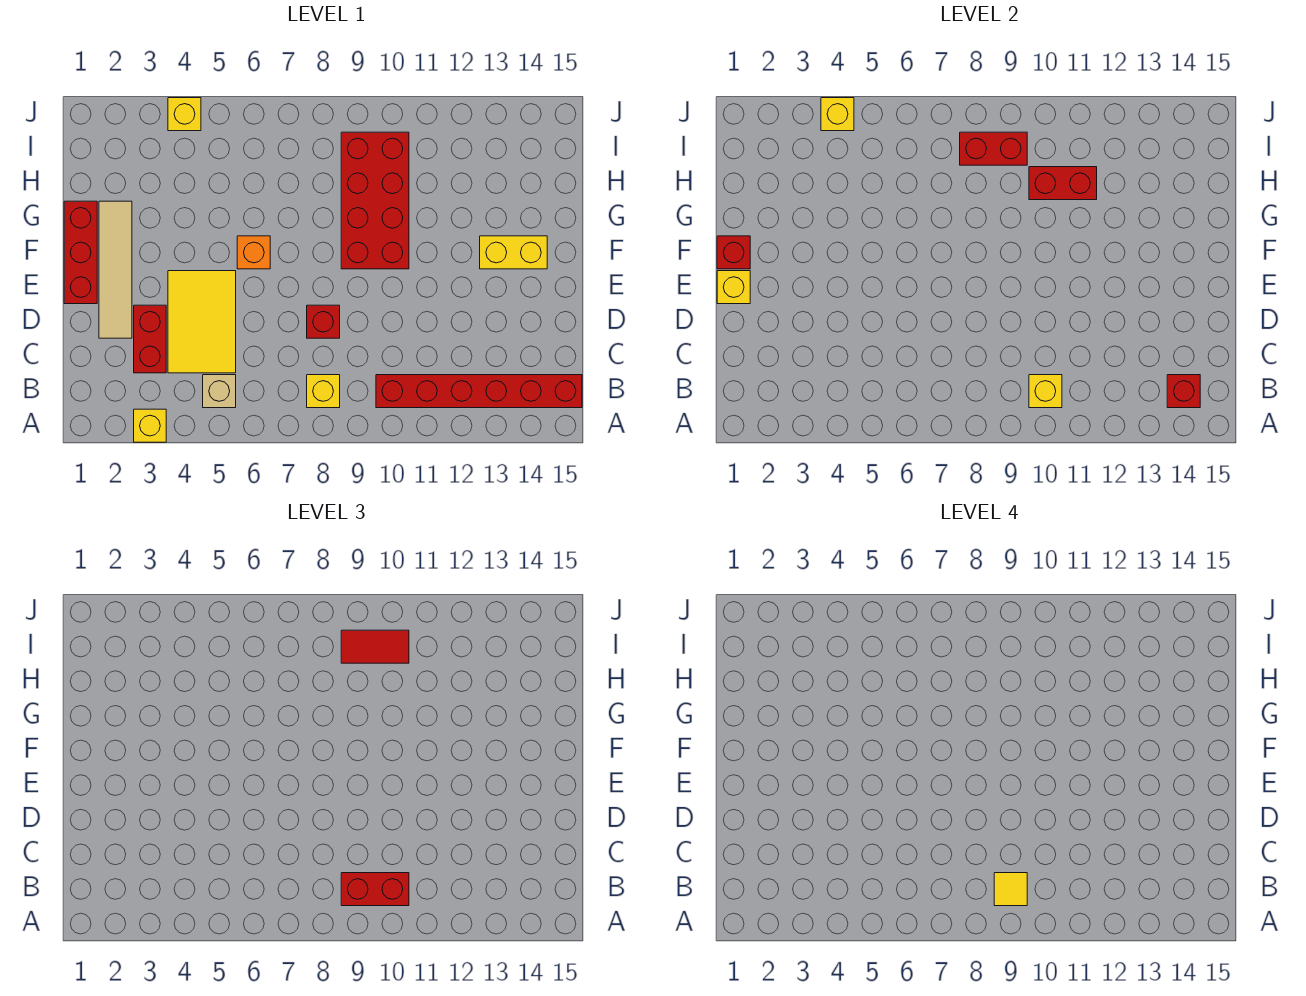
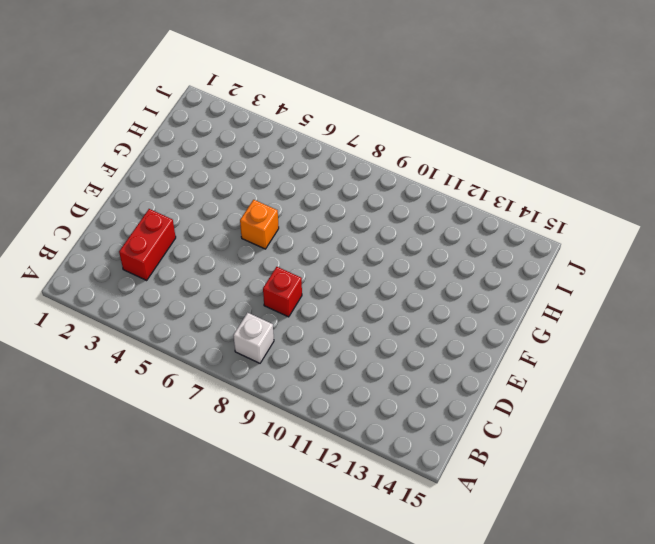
white brick B8 level 1 -> yellow brick B8 level 1
none -> yellow brick A3 level 1
none -> tan brick B5 level 1
none -> red brick B10:B15 level 1

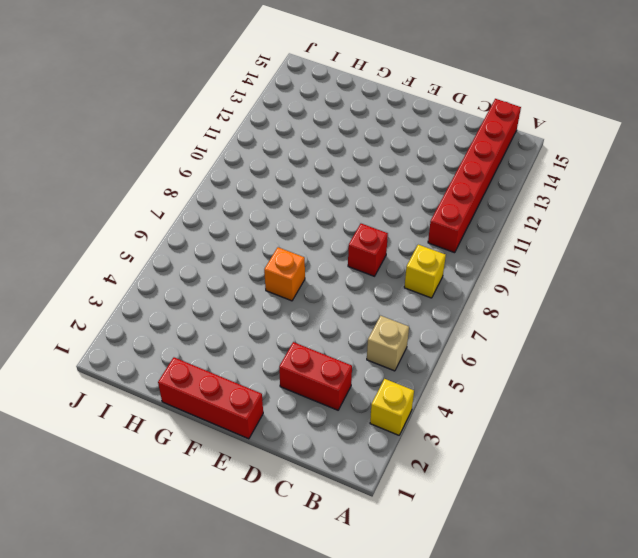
none -> yellow tile C4:E5 level 1
none -> tan tile D2:G2 level 1
none -> red brick F9:I10 level 1

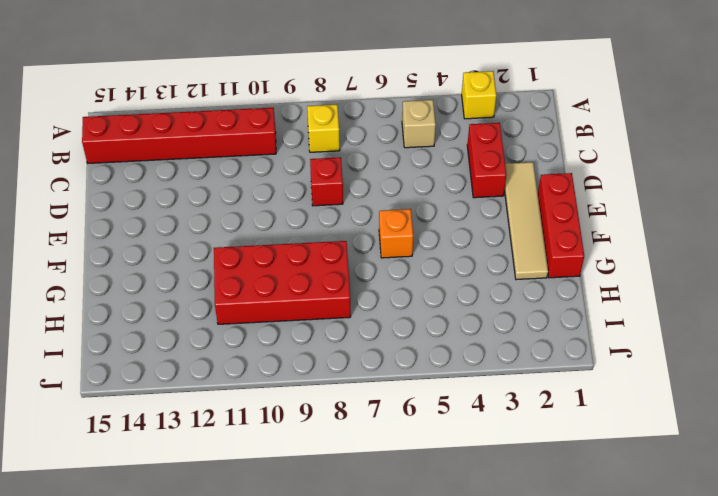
red brick G8:H11 level 1 -> red brick F9:I10 level 1
none -> yellow tile C4:E5 level 1
none -> yellow brick F13:F14 level 1
none -> yellow brick J4 level 1

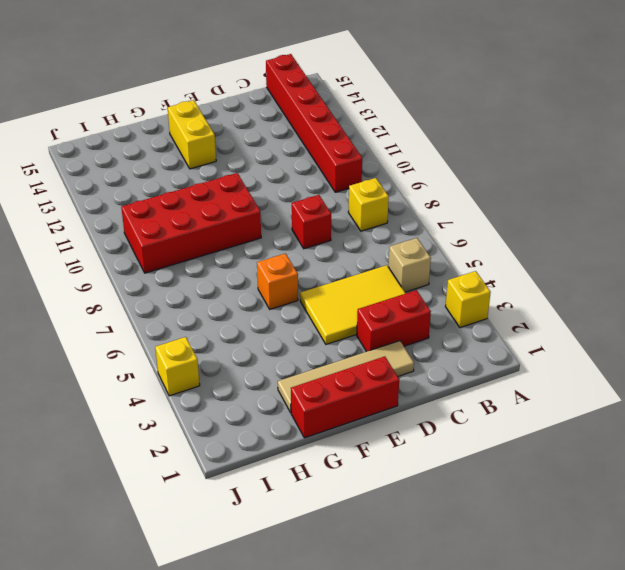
none -> yellow brick B10 level 2
none -> red brick B14 level 2
none -> yellow brick E1 level 2

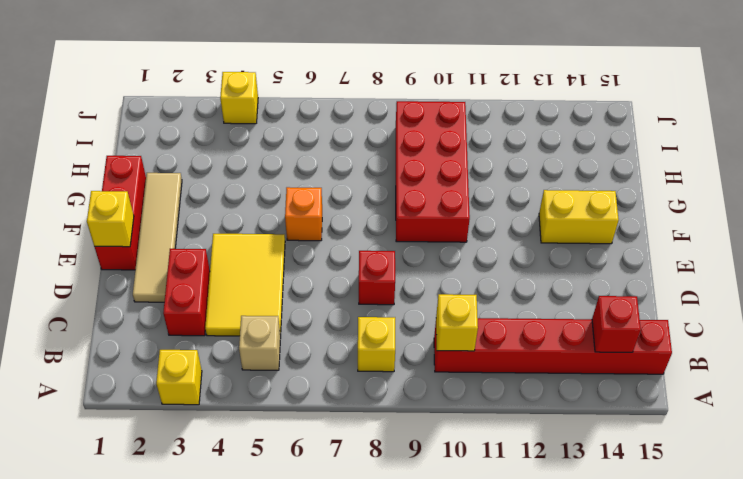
none -> red brick F1 level 2
none -> red brick H10:H11 level 2
none -> red brick I8:I9 level 2

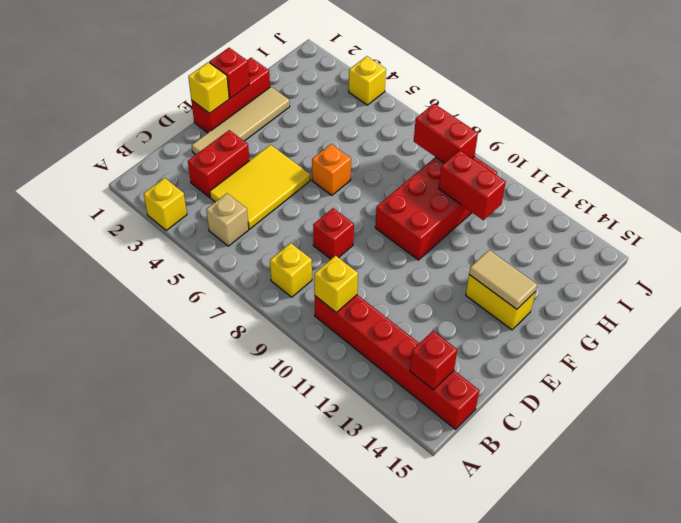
tan tile F13:F14 level 2 -> none
none -> yellow brick J4 level 2
none -> red brick B9:B10 level 3
none -> red tile I9:I10 level 3

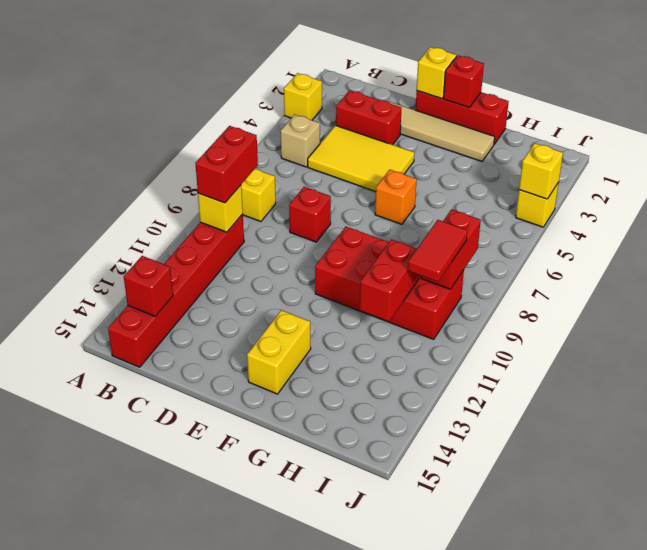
none -> yellow tile B9 level 4

